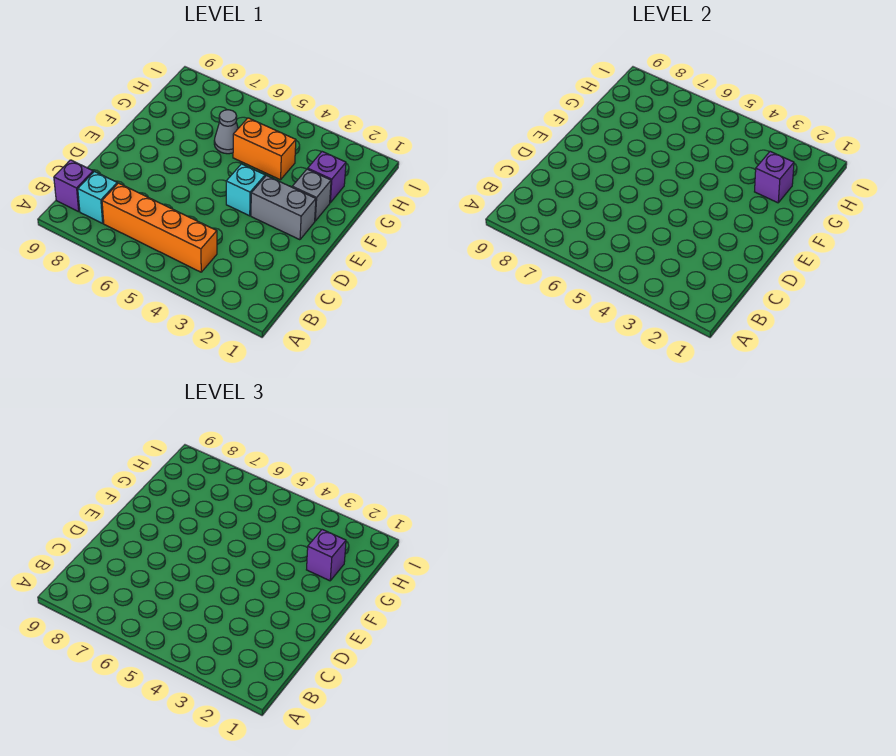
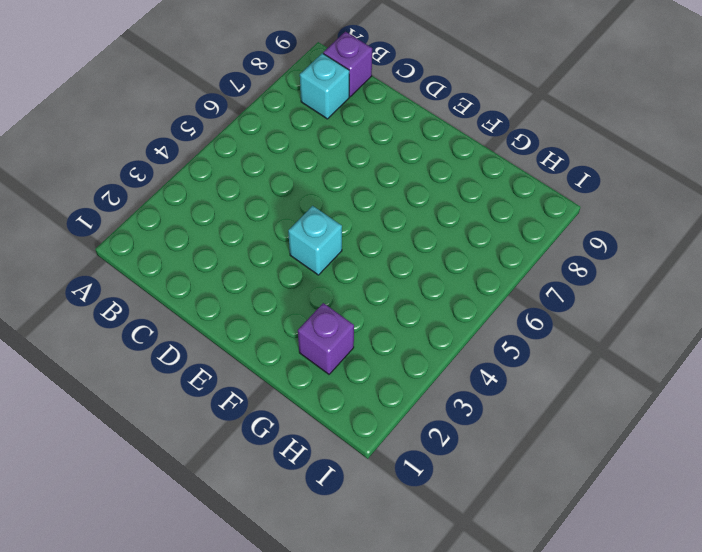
none -> orange brick B4:B7 level 1
none -> grey brick E2:E3 level 1

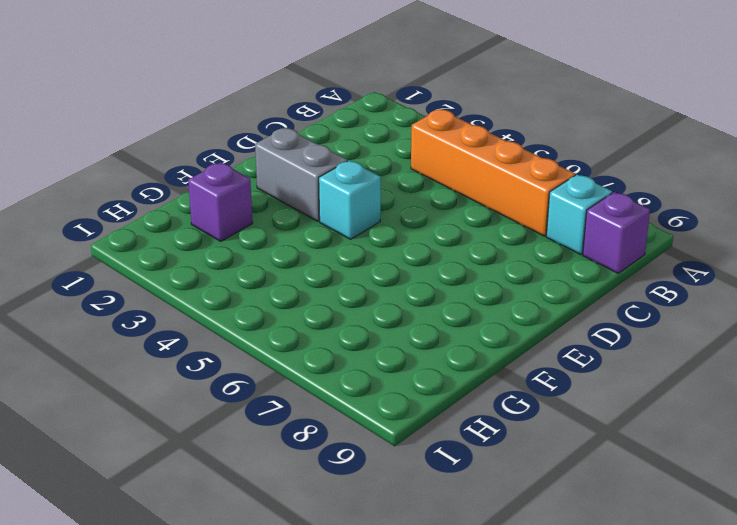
none -> grey brick F2 level 1
none -> orange brick G4:G5 level 1

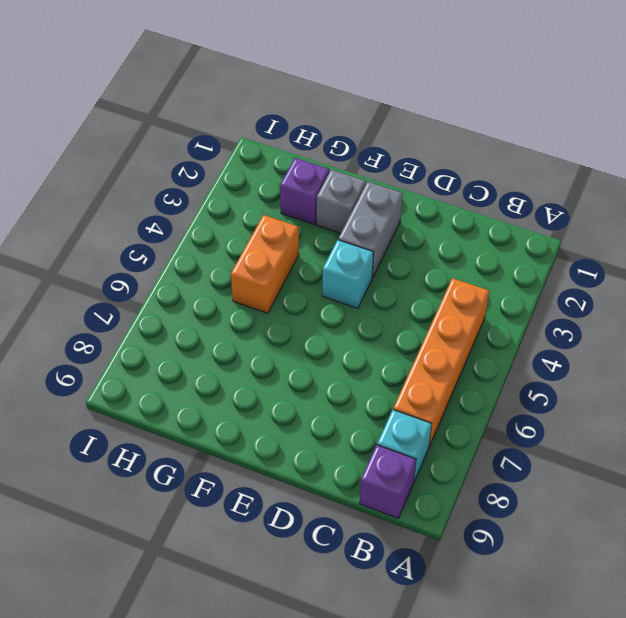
none -> grey cone G6 level 1
none -> purple brick G2 level 2

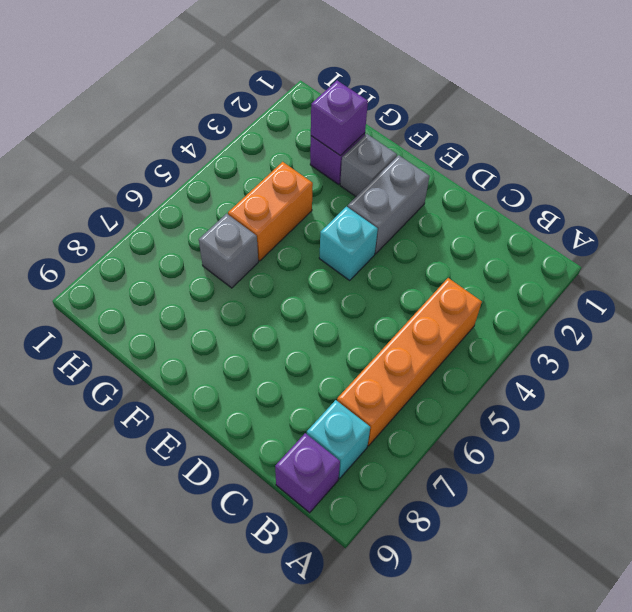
grey brick G6 level 1 -> grey cone G6 level 1
none -> purple brick G2 level 3

